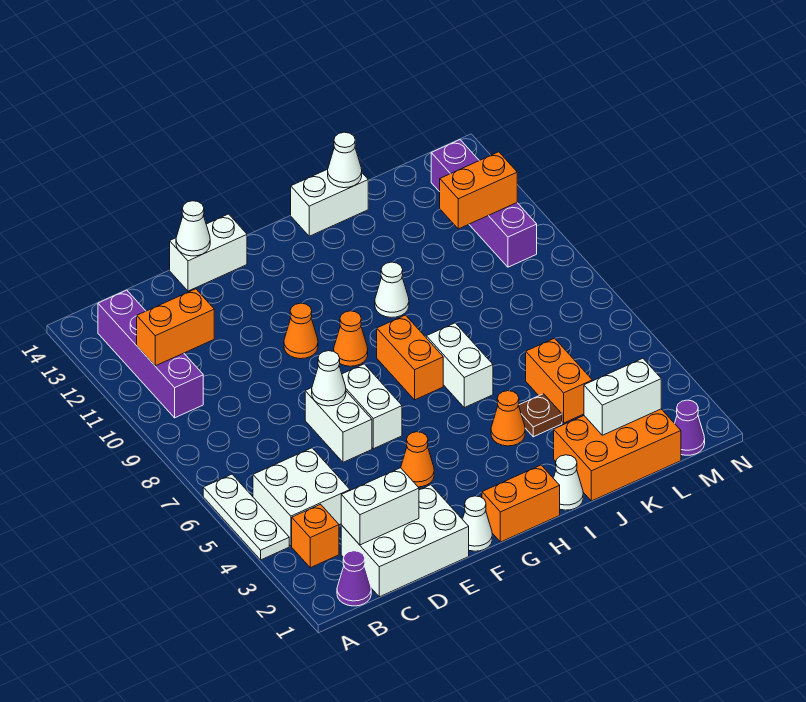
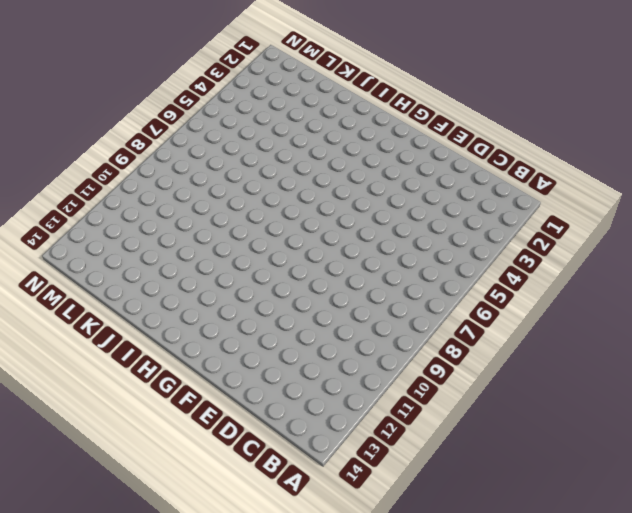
none -> white plate A4:A6 level 1
none -> purple cone B1 level 1
none -> orange brick B3 level 1
none -> white brick B4:C5 level 1

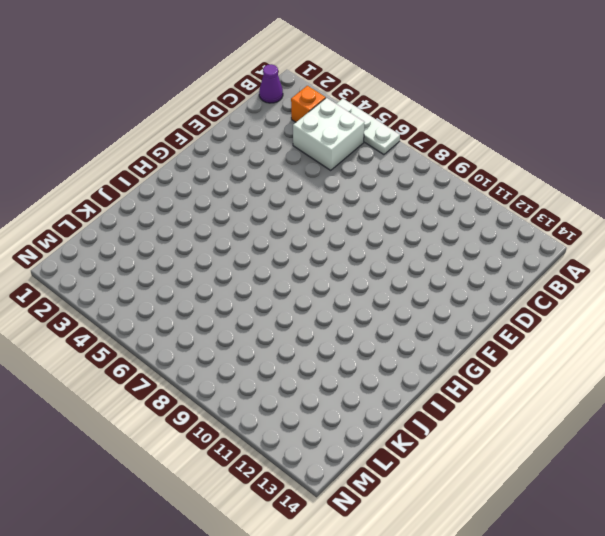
none -> purple brick B10:B13 level 1
none -> white brick C1:E2 level 1
none -> white brick E6:E7 level 1
none -> white brick E14:F14 level 1

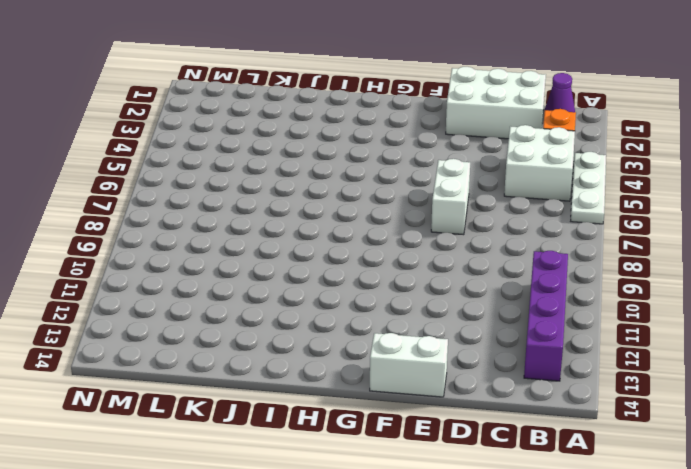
none -> white cone F1 level 1
none -> orange cone F4 level 1
none -> white brick F6:F7 level 1
none -> orange cone F10 level 1

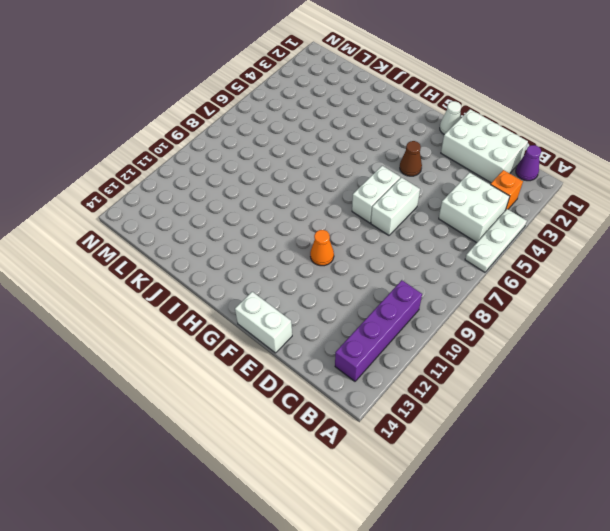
brown cone F4 level 1 -> orange cone F4 level 1
none -> orange brick G1:H1 level 1
none -> orange cone G9 level 1
none -> orange brick H7:H8 level 1
none -> white cone I1 level 1

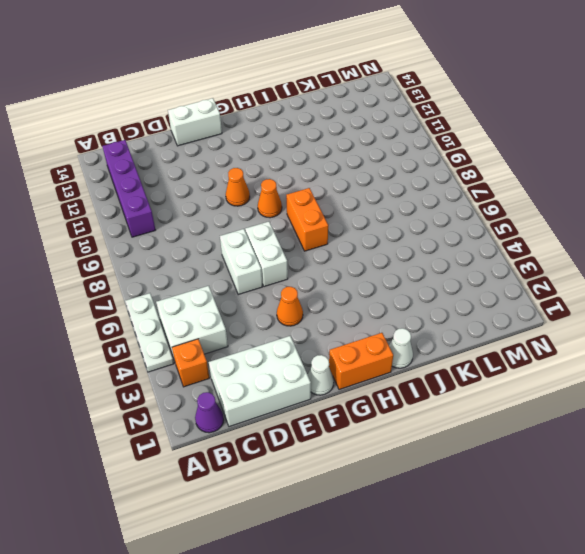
none -> orange cone I4 level 1
none -> white brick I6:I7 level 1
none -> white cone I10 level 1
none -> white brick I14:J14 level 1

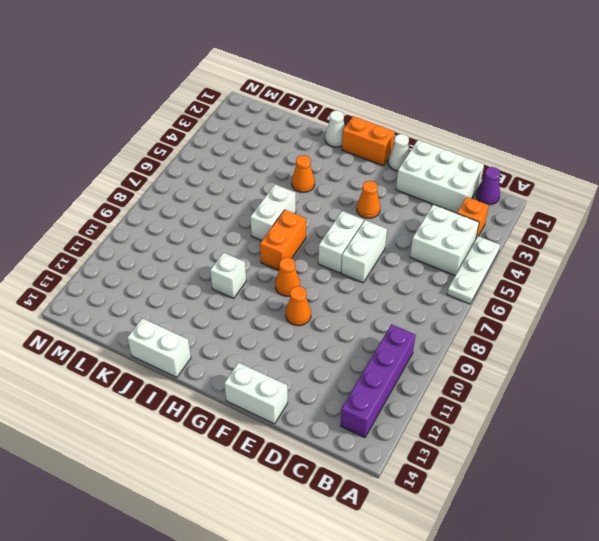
white brick I10 level 1 -> white cone I10 level 1
none -> orange brick J1:L2 level 1
none -> brown plate J4 level 1
none -> orange brick K4:K5 level 1
none -> purple cone M1 level 1

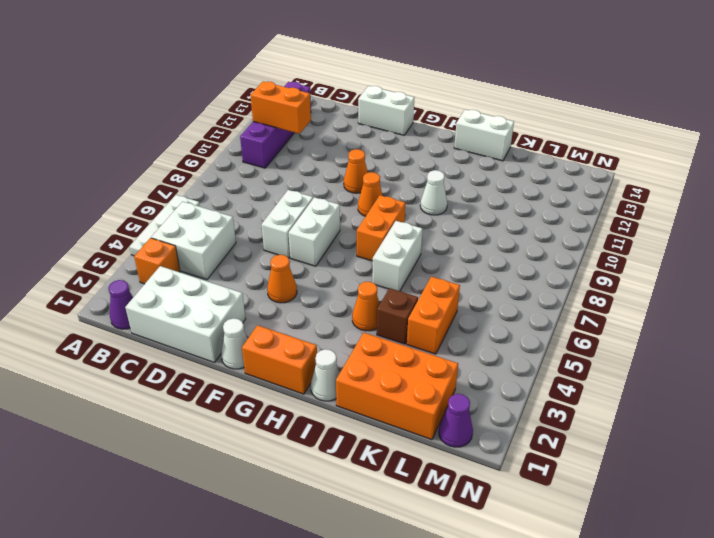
brown brick J4 level 1 -> brown plate J4 level 1
none -> purple brick M10:M13 level 1
none -> white brick C2:D2 level 2
none -> white cone E7 level 2
none -> white cone E14 level 2

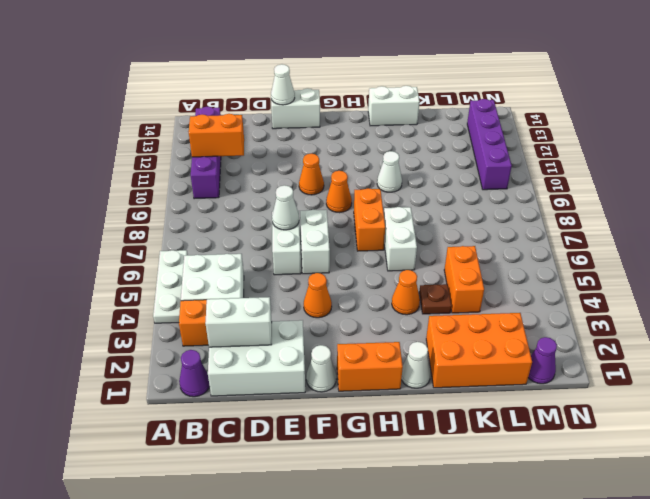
none -> white cone J14 level 2
none -> white brick K2:L2 level 2
none -> orange brick L11:M11 level 2

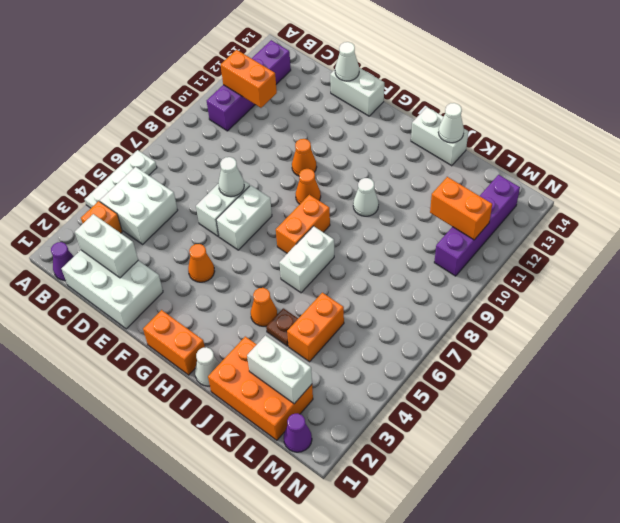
none -> white cone F1 level 1

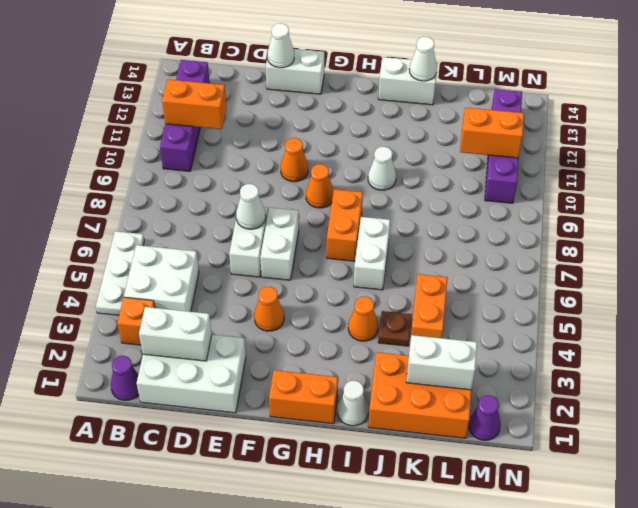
none -> white cone F1 level 1

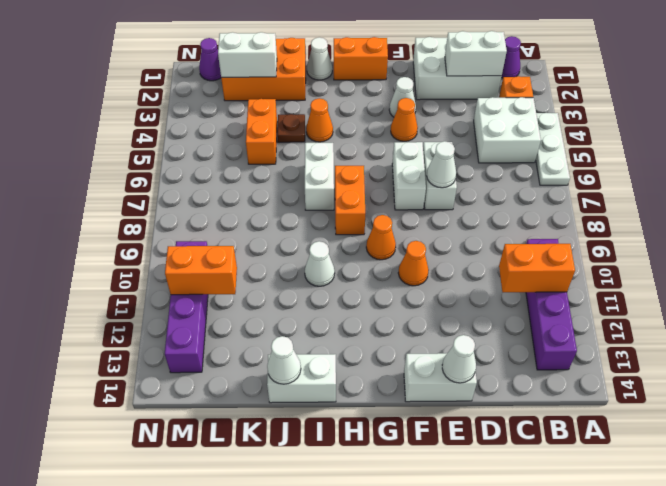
white cone F3 level 1 -> white cone F1 level 1

